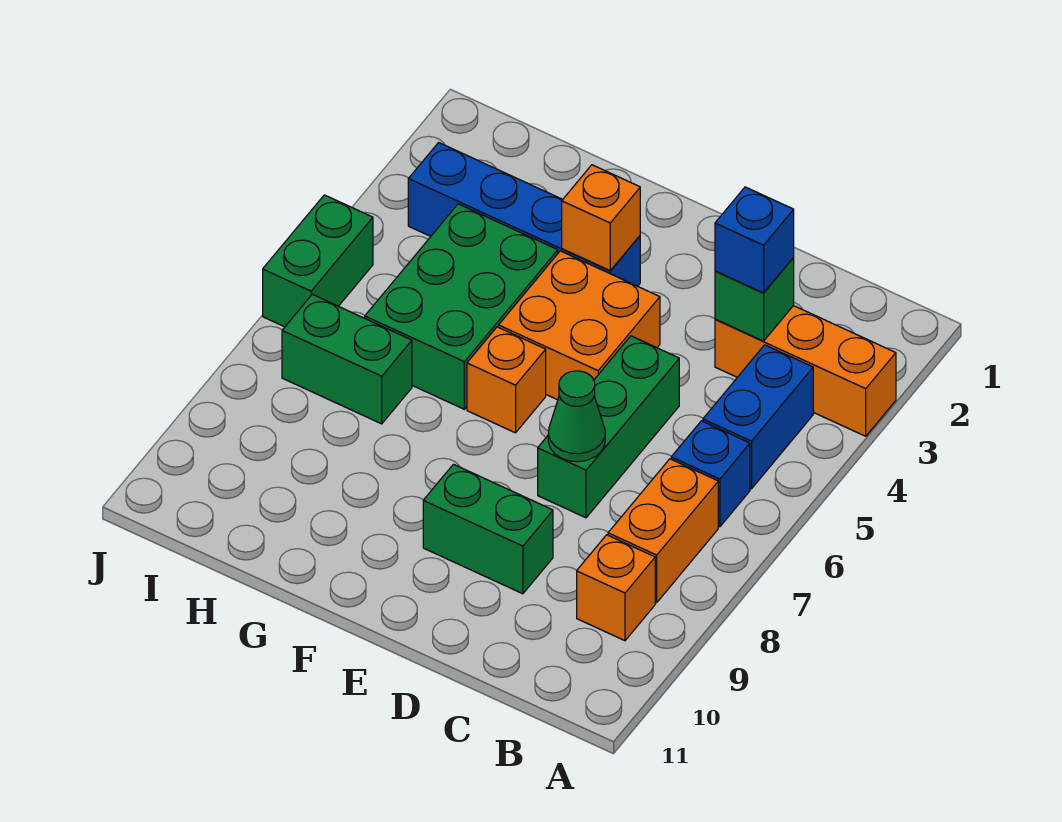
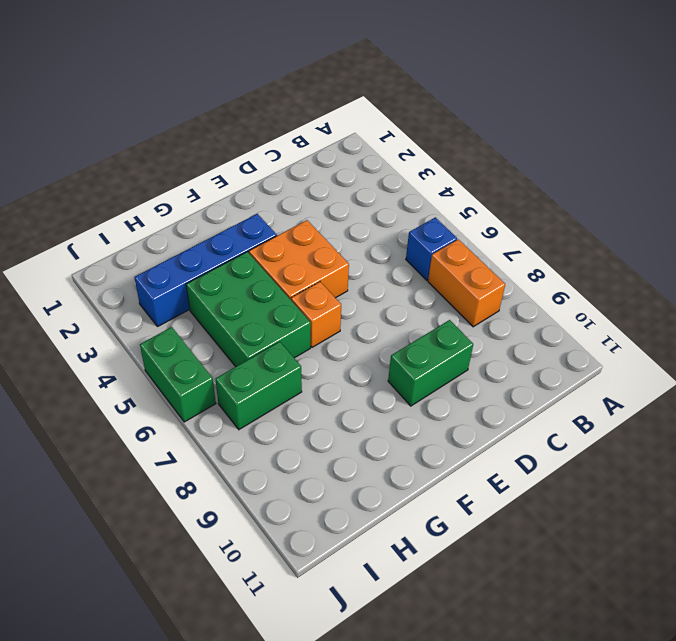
none -> orange brick A3:C3 level 1
none -> blue brick B4:B5 level 1
none -> orange brick B9 level 1

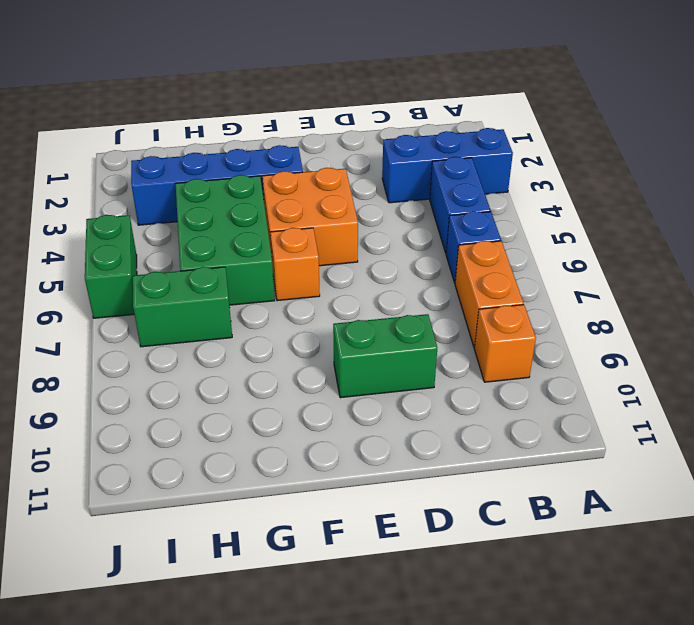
blue brick A3:C3 level 1 -> orange brick A3:C3 level 1
none -> green brick D5:D7 level 1
none -> green brick C3 level 2
none -> green cone D7 level 2

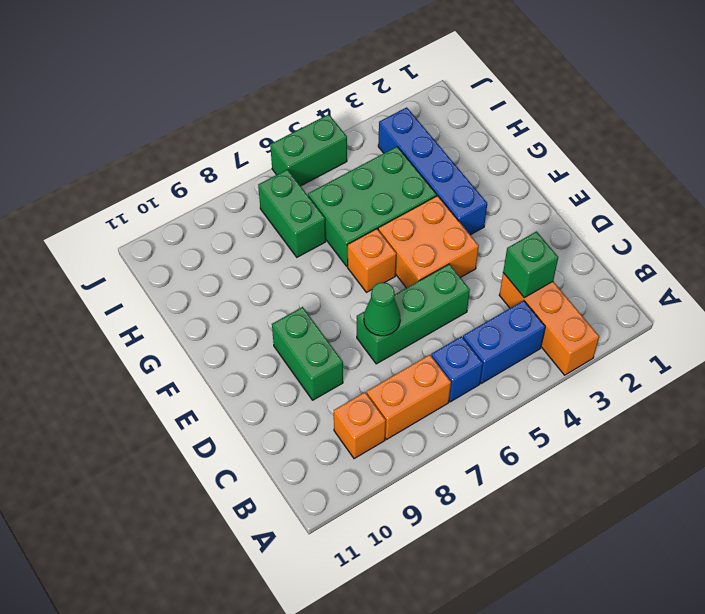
none -> orange brick F3 level 2
none -> blue brick C3 level 3

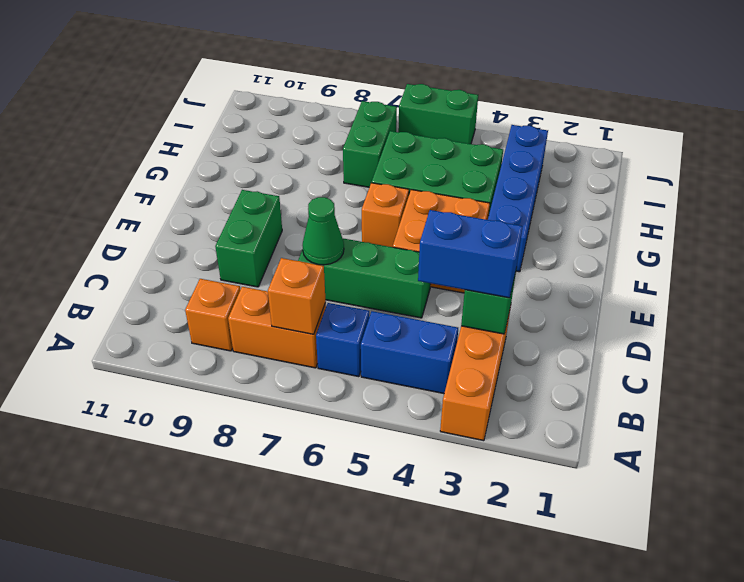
orange brick B7 level 2 -> orange brick F3 level 2
blue brick C3:C4 level 3 -> blue brick C3 level 3

